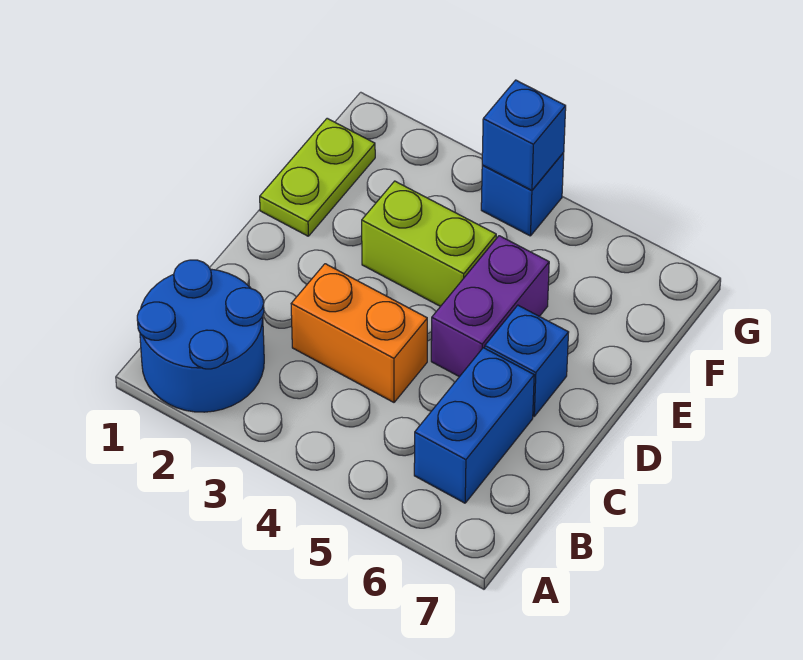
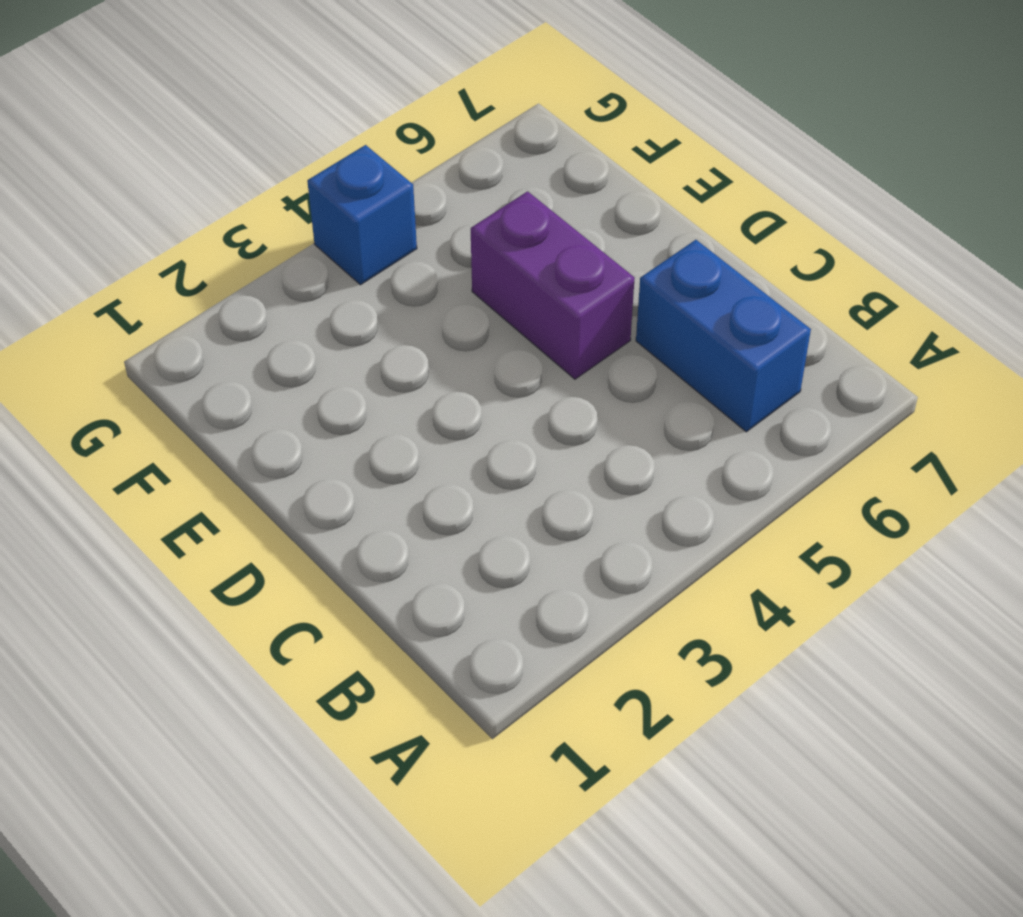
none -> blue round brick A1:B2 level 1
none -> orange brick C3:C4 level 1

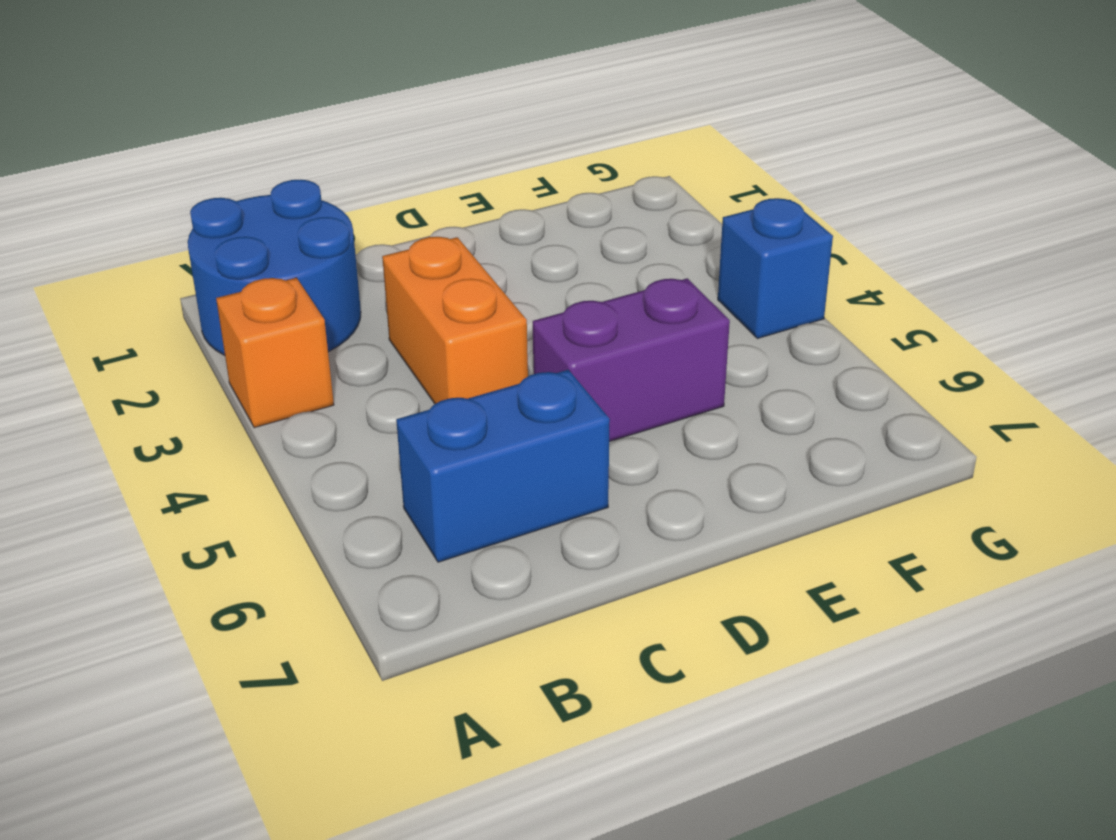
orange brick A3 level 1 -> none
none -> blue brick D6 level 1
none -> lime plate E1:F1 level 1

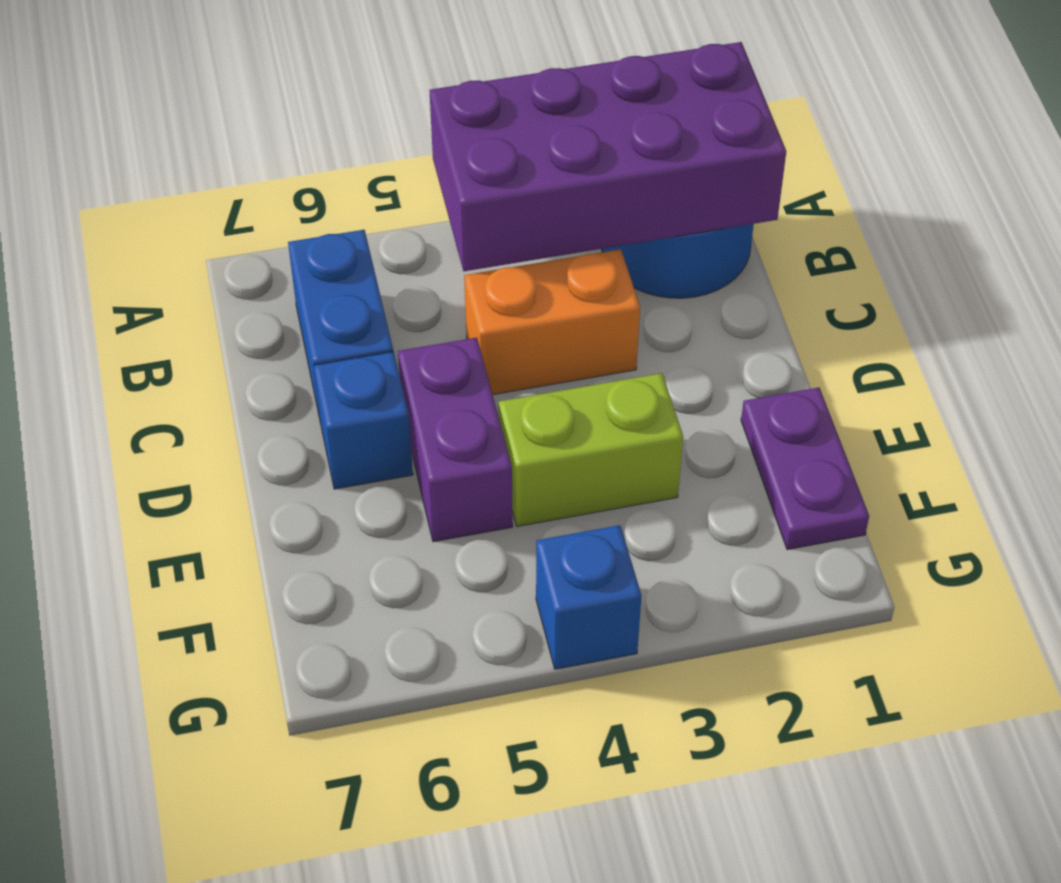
purple brick A1:B4 level 2 -> none
purple plate E1:F1 level 1 -> lime plate E1:F1 level 1
none -> blue brick G4 level 2

